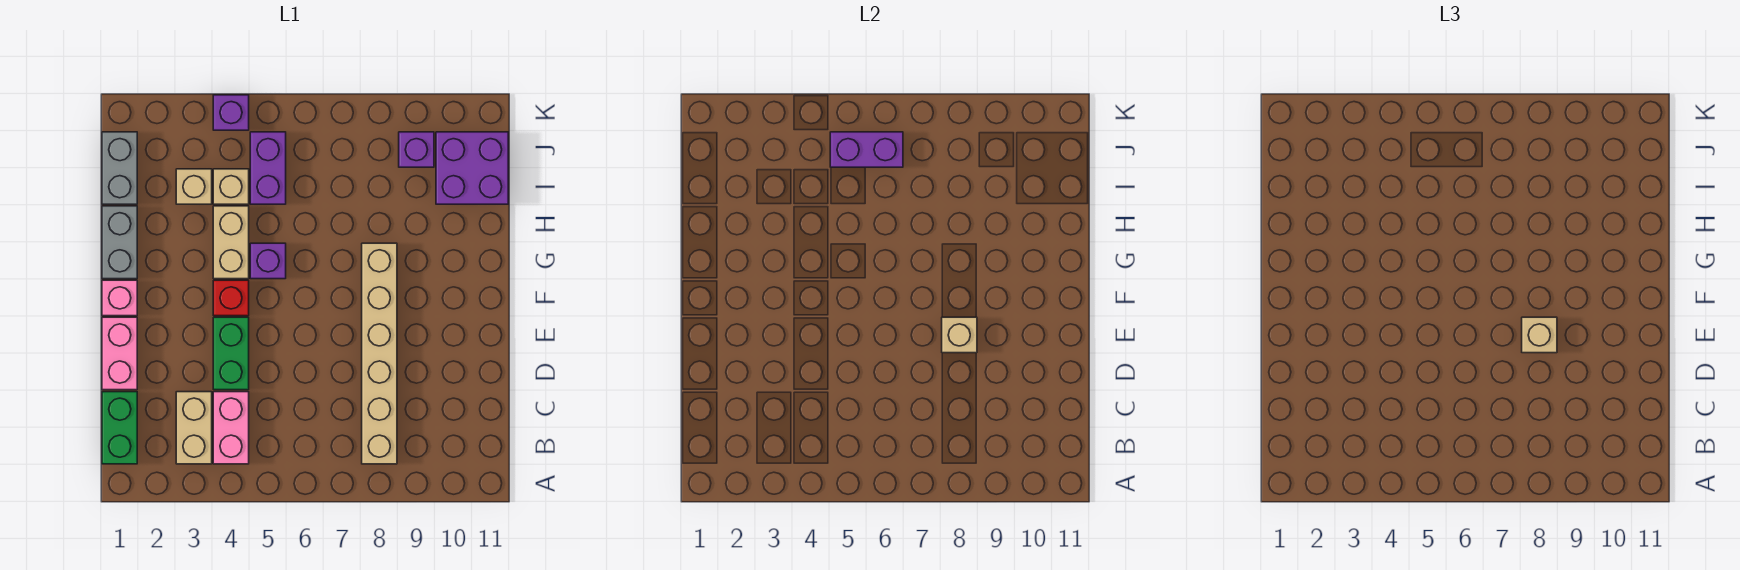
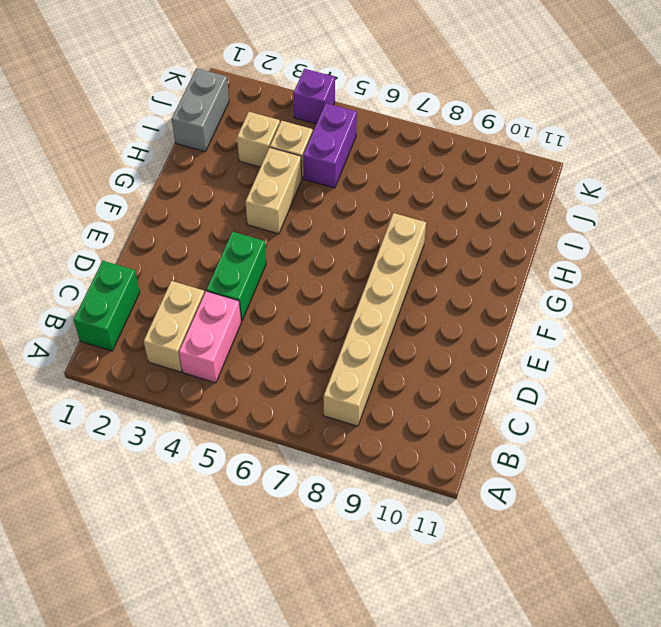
none -> pink brick D1:E1 level 1
none -> pink brick F1 level 1
none -> red brick F4 level 1

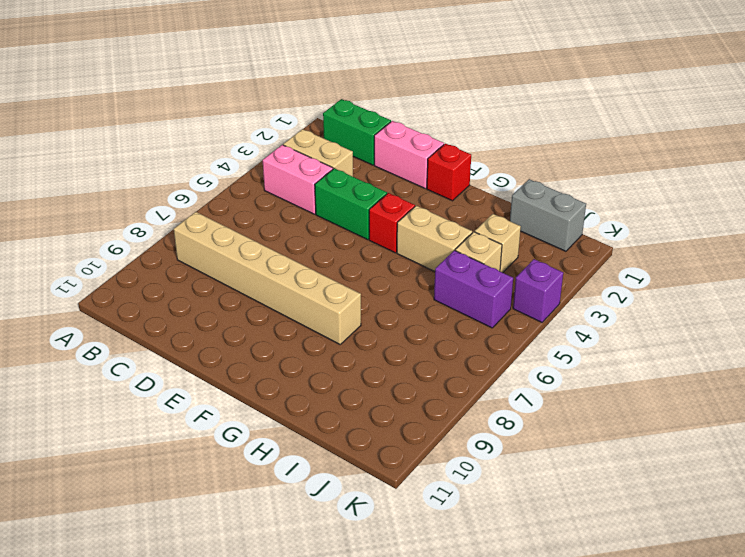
red brick F1 level 1 -> pink brick F1 level 1
none -> grey brick G1:H1 level 1
none -> purple brick G5 level 1
none -> purple brick I10:J11 level 1

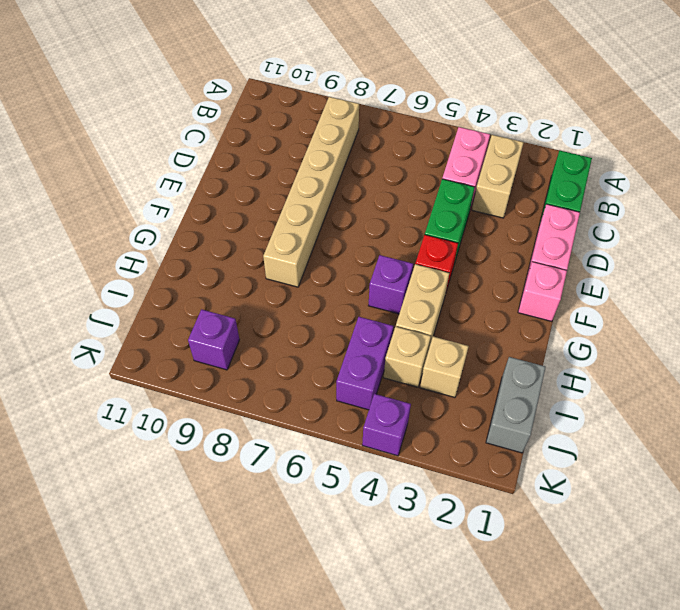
none -> grey brick G1:H1 level 1
none -> purple brick I10:J11 level 1
none -> tan brick E8 level 2

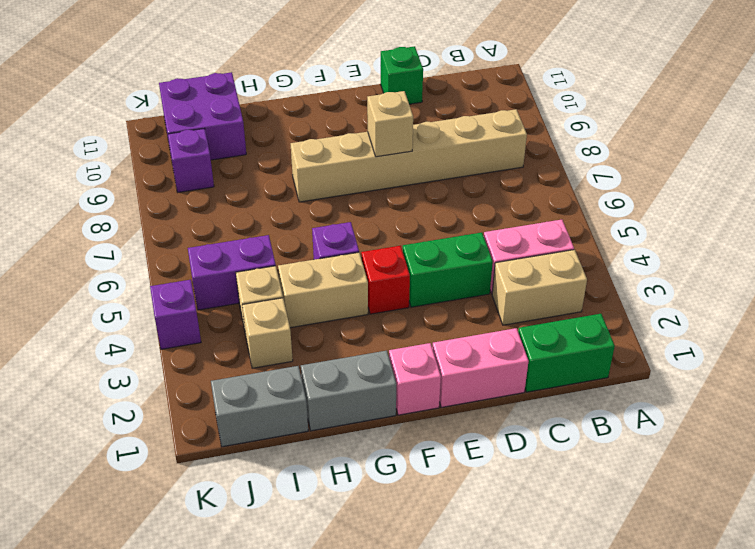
green brick D11 level 1 -> none
none -> purple brick J5:J6 level 2
none -> tan brick E8 level 3

